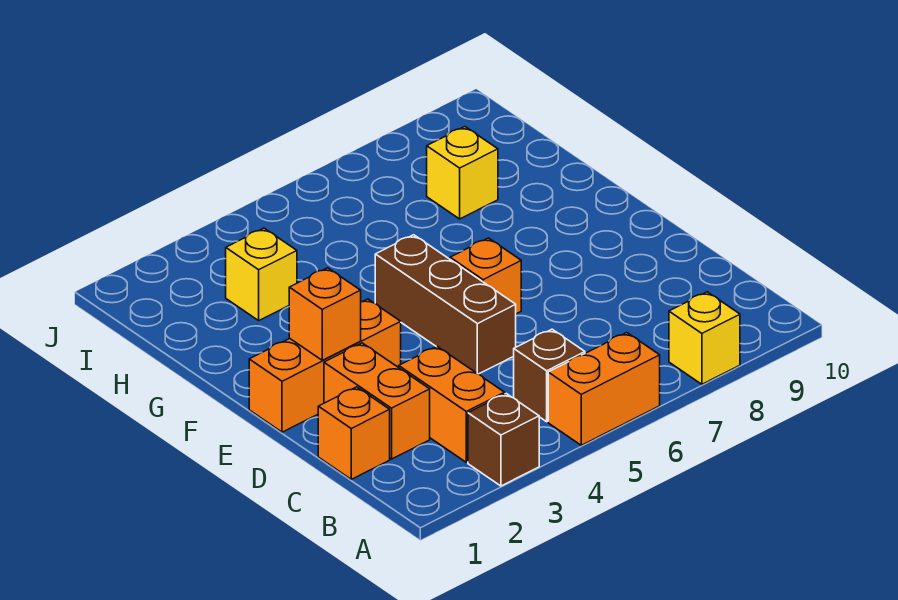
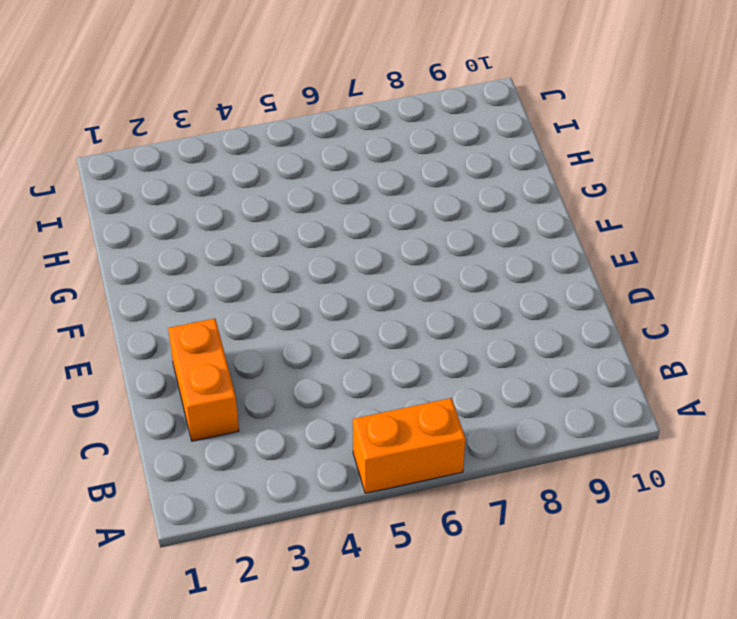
none -> brown brick A3 level 1
none -> yellow brick A8 level 1
none -> orange brick B3:C3 level 1

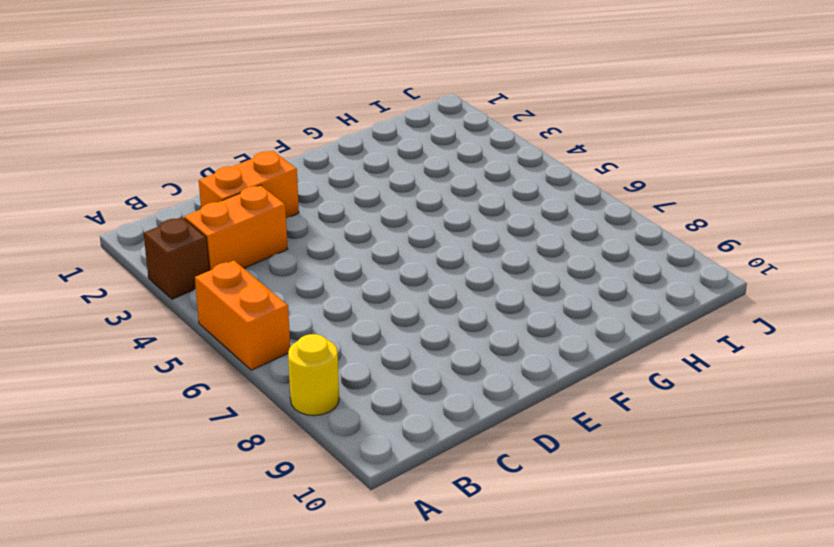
yellow round brick A8 level 1 -> yellow brick A8 level 1
none -> brown brick B5 level 1
none -> orange brick C1 level 1
none -> brown brick D5:F5 level 1

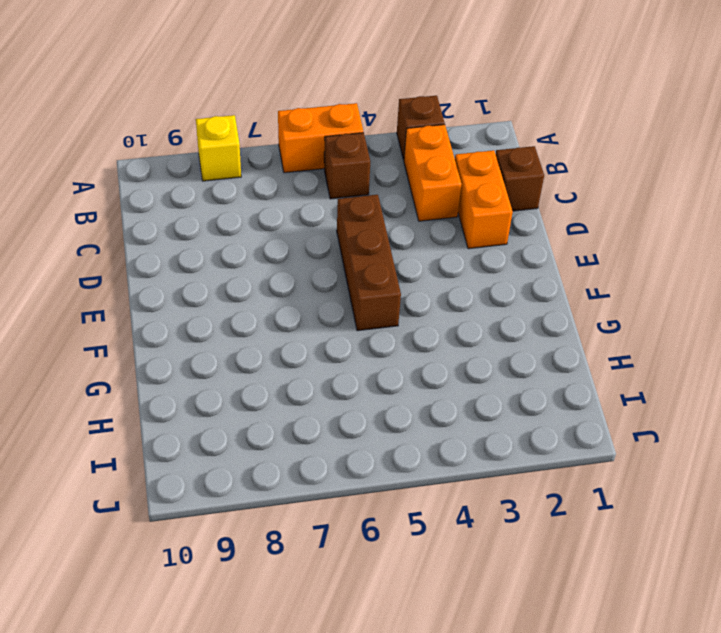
brown brick C1 level 1 -> orange brick C1 level 1
none -> orange brick E1:E3 level 1
none -> orange brick E6 level 1
none -> yellow brick H3 level 1

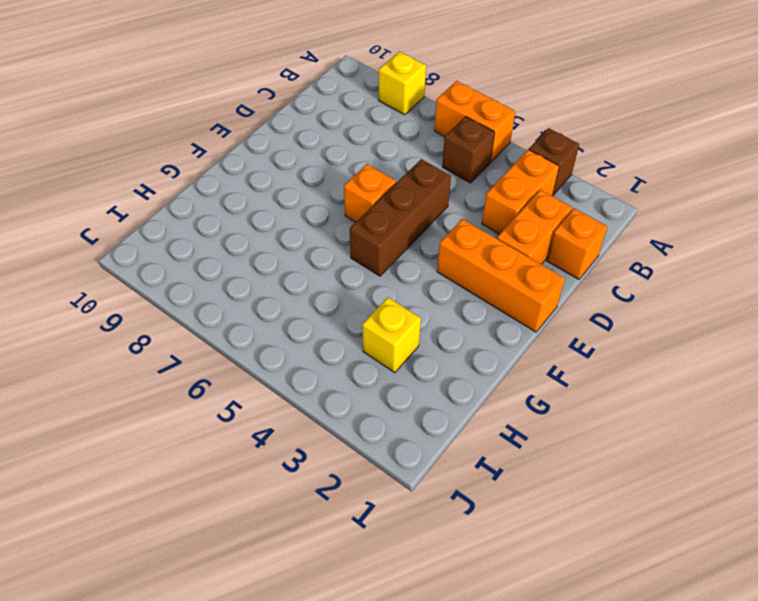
none -> yellow brick H8 level 1
none -> orange brick E2 level 2

